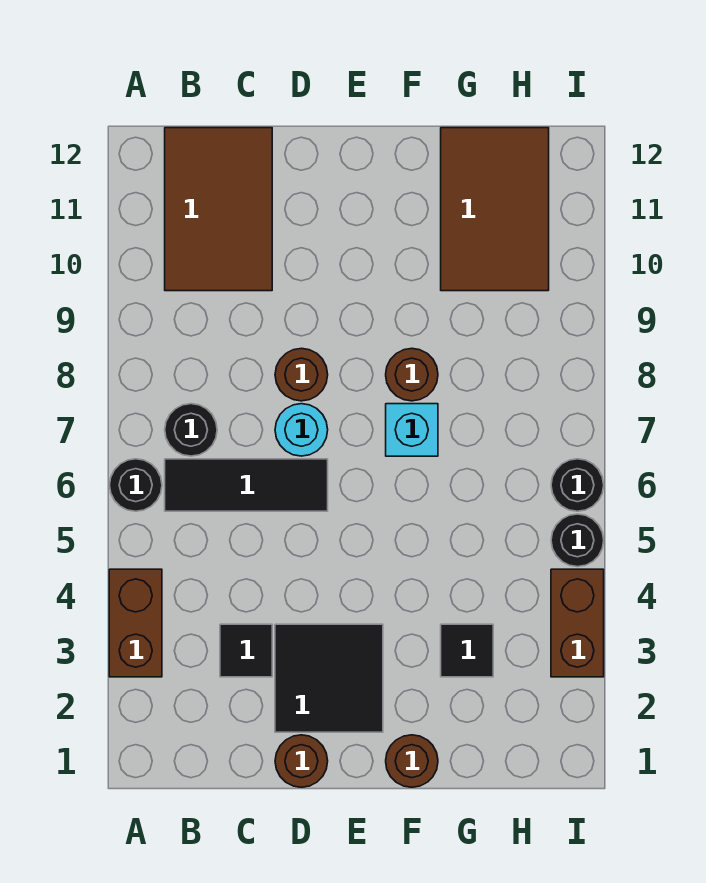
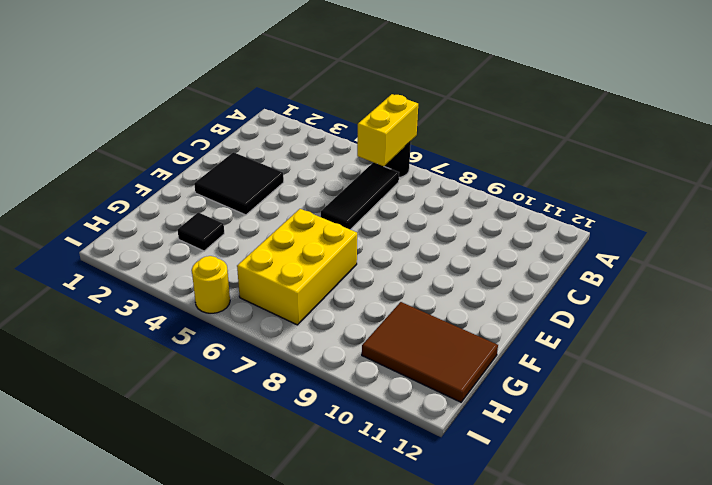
yellow brick A6:B6 level 2 -> none
yellow brick F6:H7 level 1 -> cyan brick F7 level 1
yellow round brick I5 level 1 -> black round brick I5 level 1
none -> brown brick A3:A4 level 1
none -> black round brick B7 level 1
none -> brown tile B10:C12 level 1

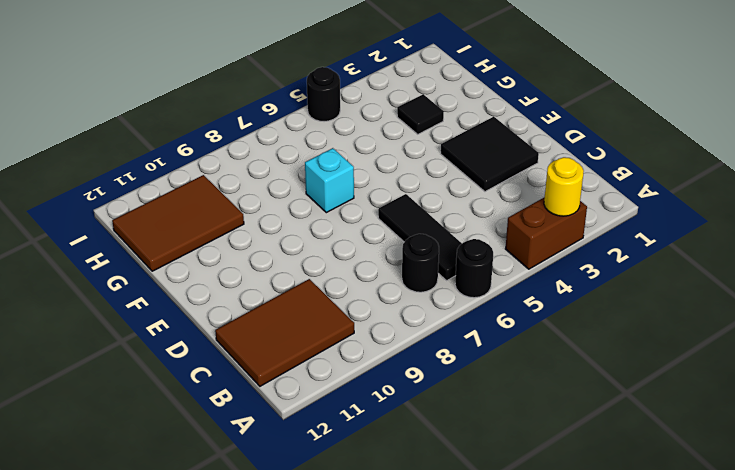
yellow round brick A3 level 2 -> none
none -> black tile C3 level 1
none -> brown round brick D1 level 1
none -> cyan round brick D7 level 1

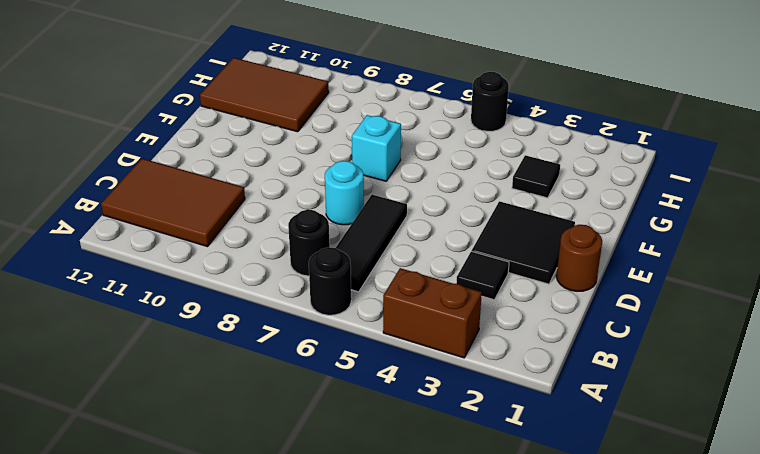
none -> brown round brick D8 level 1
none -> brown round brick F1 level 1
none -> brown round brick F8 level 1

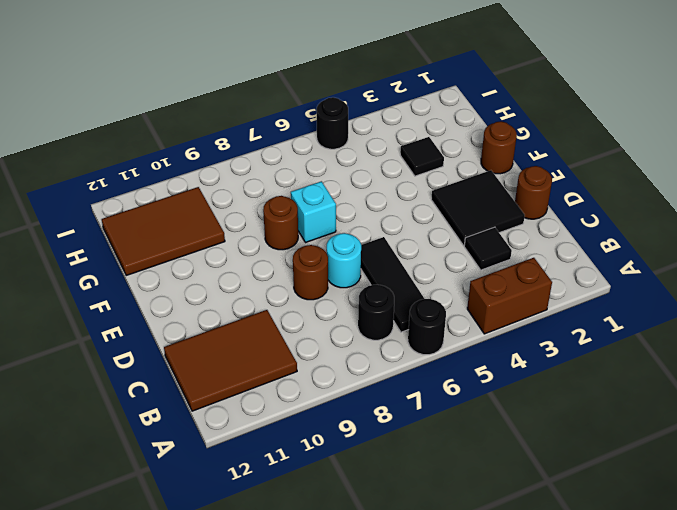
none -> brown brick I3:I4 level 1
none -> black round brick I6 level 1

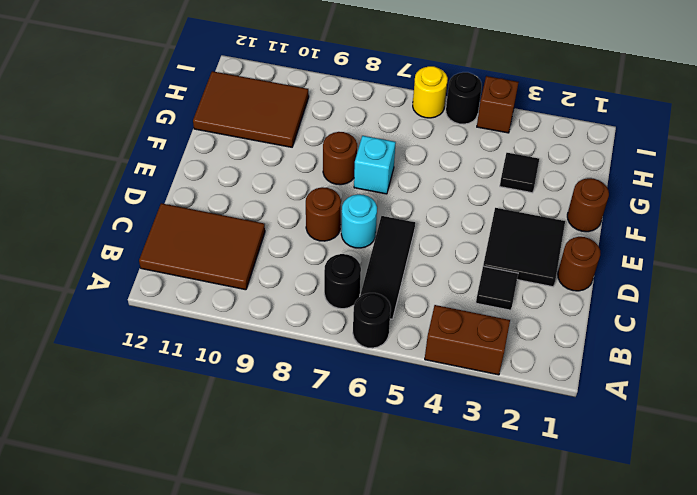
brown brick I4 level 1 -> brown brick I3:I4 level 1
yellow round brick I6 level 1 -> black round brick I6 level 1

